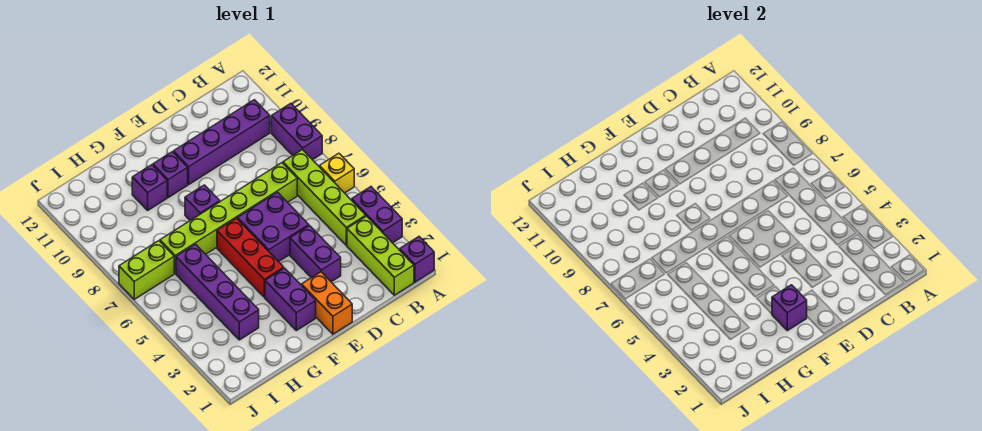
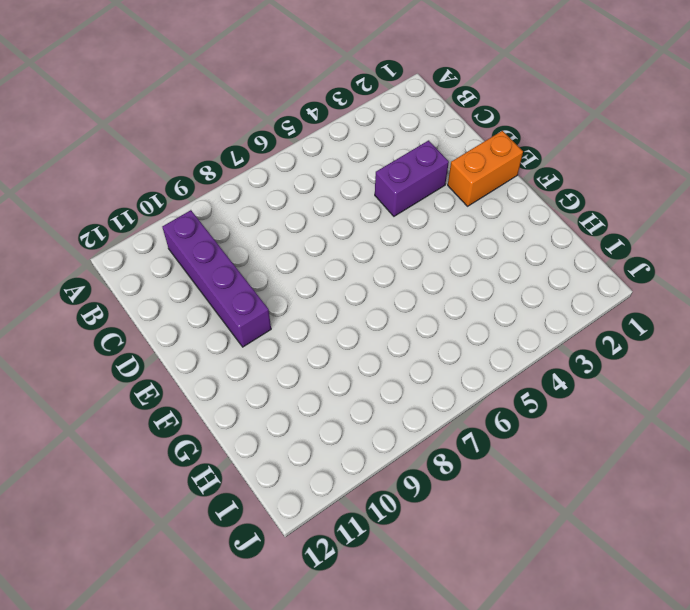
none -> purple brick A1 level 1
none -> purple brick A3:A4 level 1
none -> yellow brick A6 level 1

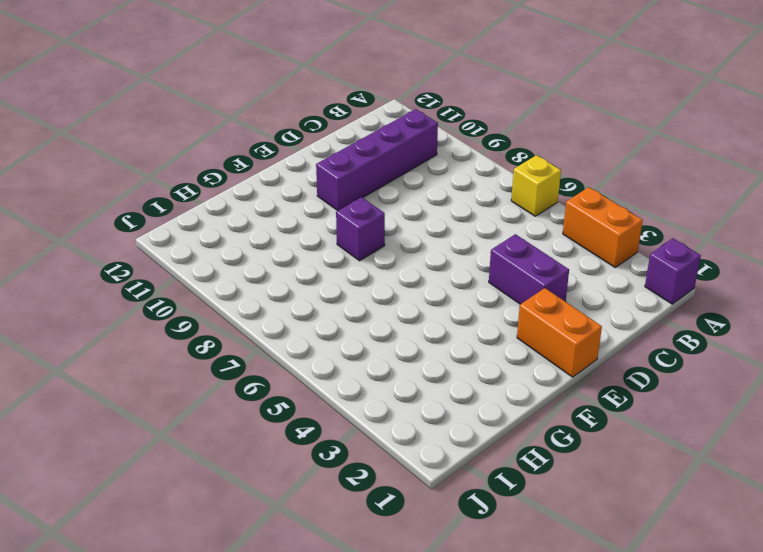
orange brick A3:A4 level 1 -> purple brick A3:A4 level 1
none -> purple brick A8:A9 level 1
none -> lime brick B1:B3 level 1
none -> lime brick B4:B7 level 1

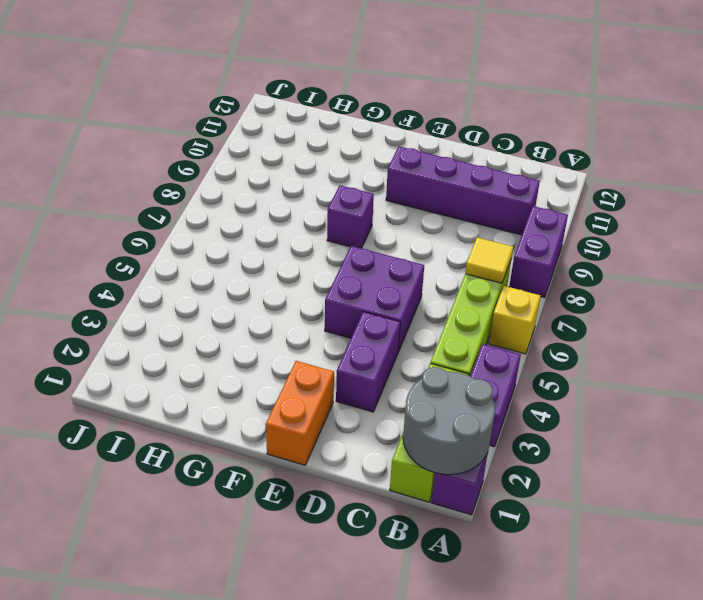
grey round brick A1:B2 level 2 -> none
yellow tile B7 level 2 -> none
none -> lime brick C7:H7 level 1
none -> purple brick F2:F3 level 1
none -> red brick F4:F6 level 1

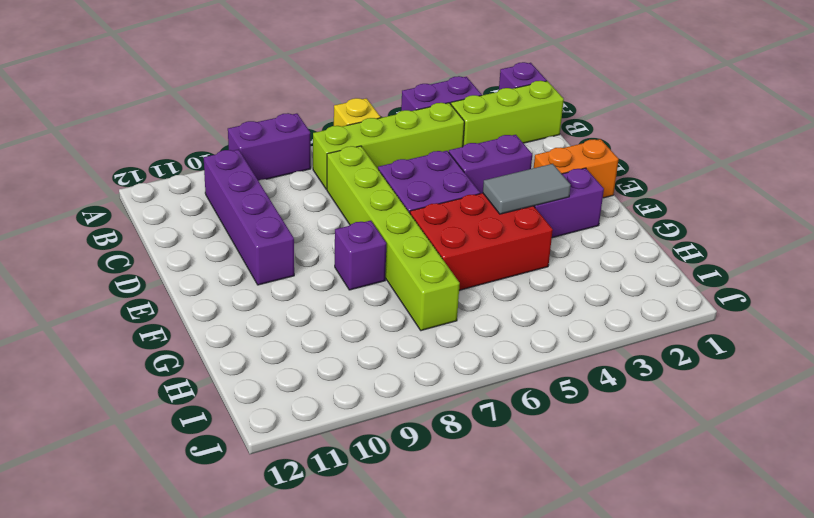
grey tile F3:F4 level 2 -> none
red brick F4:G6 level 1 -> red brick F4:F6 level 1
none -> purple brick F10 level 1
none -> purple brick G10 level 1
none -> purple brick H3:H6 level 1

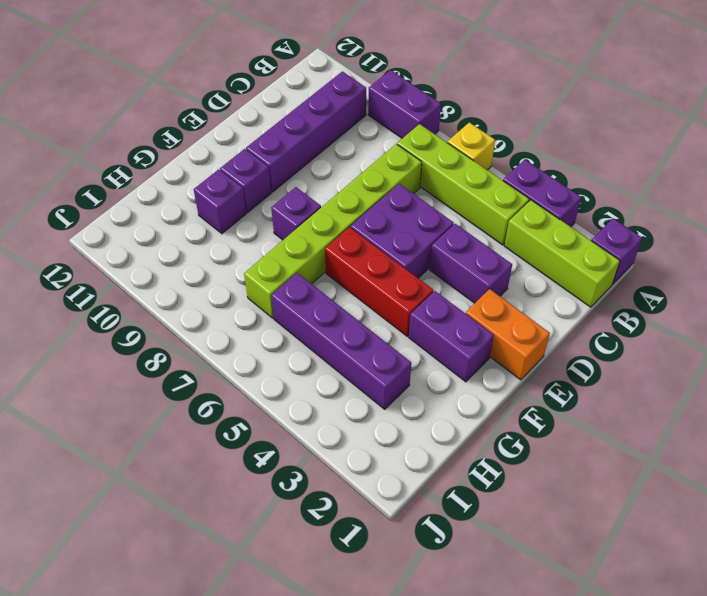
none -> lime brick I7:J7 level 1
none -> purple brick F2 level 2

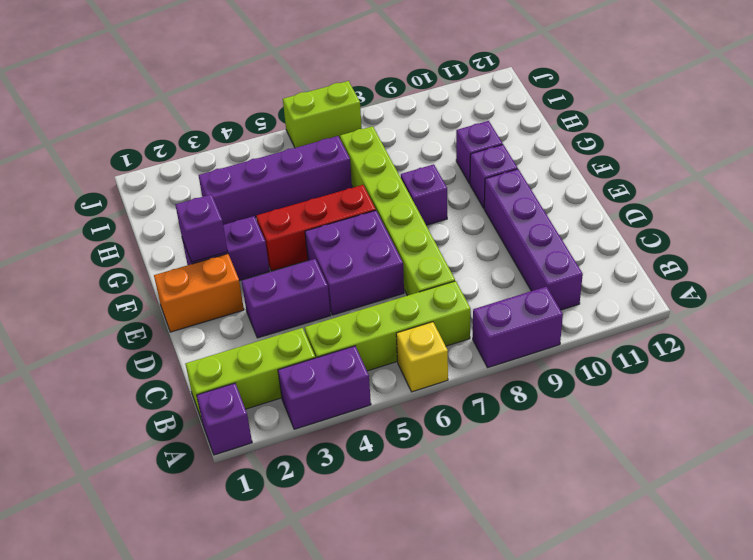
lime brick J6:J7 level 1 -> lime brick I7:J7 level 1

